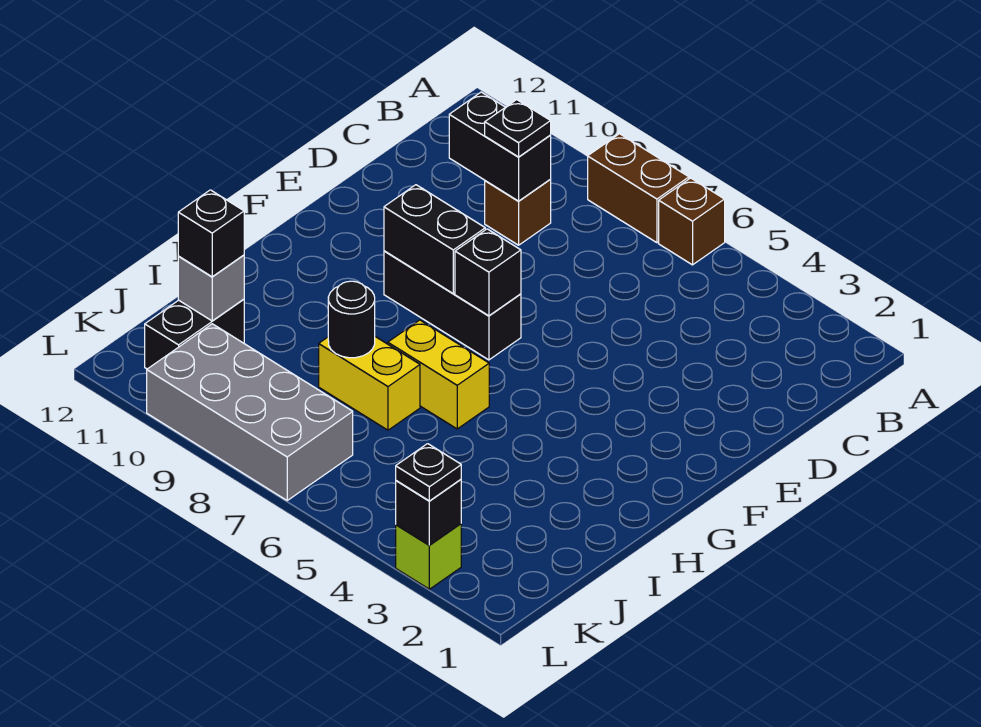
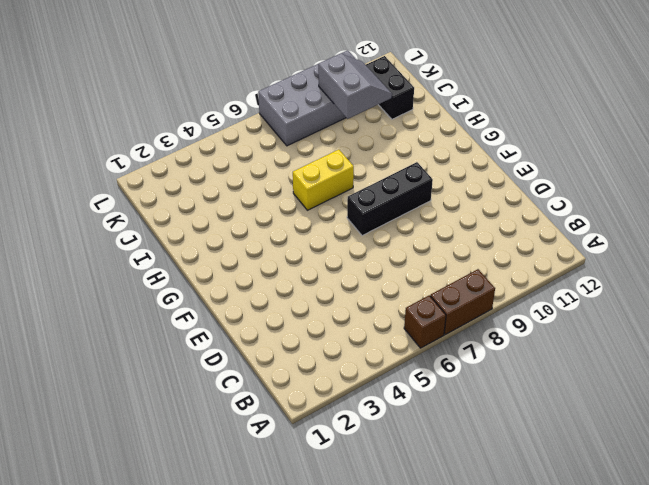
grey slope J9:K10 level 2 top 9 -> none
none -> brown brick C9 level 1
none -> yellow brick I7:I8 level 1
none -> lime brick L3 level 1

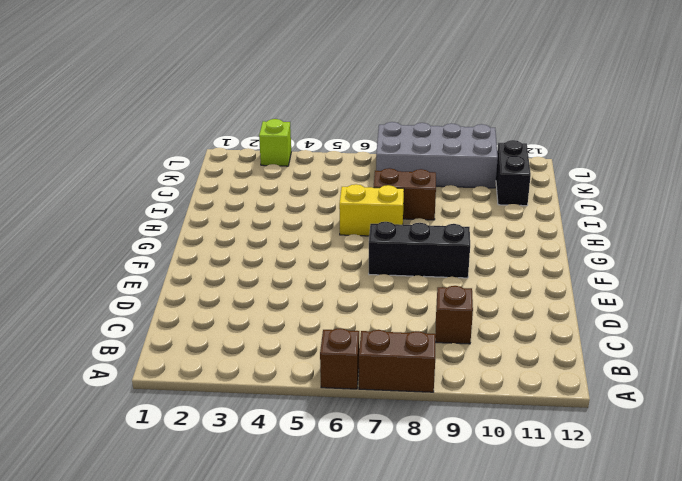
brown brick I7:I8 level 1 -> yellow brick I7:I8 level 1
none -> black brick C9:C10 level 2
none -> black brick F7 level 2
none -> black brick F8:F9 level 2

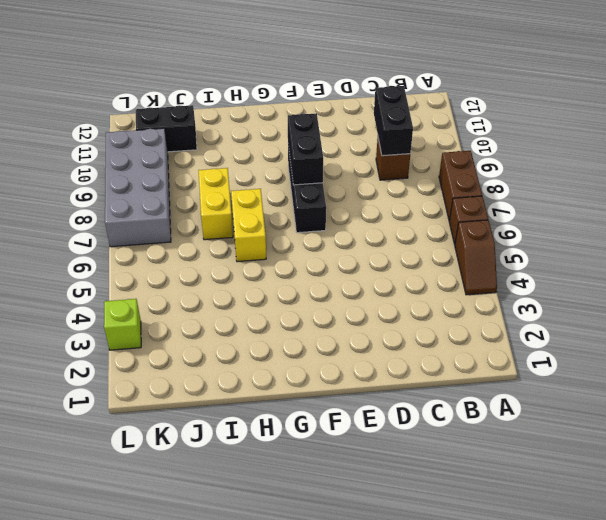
brown slope A4:A5 level 1 top 5 -> none
none -> black brick F7 level 2
none -> black round brick I8 level 2
none -> grey brick J11 level 2

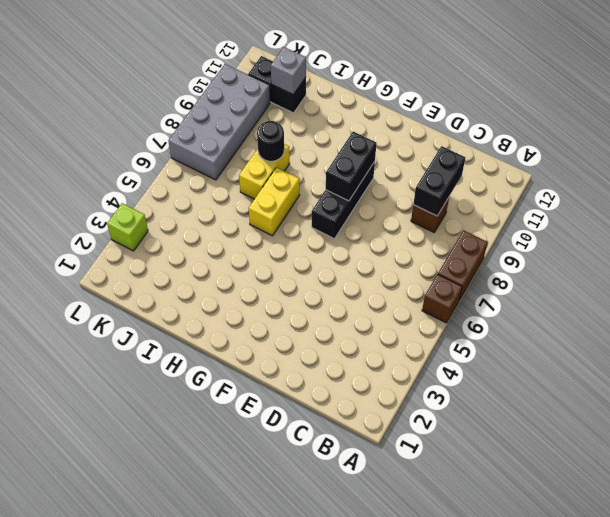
none -> black brick F7 level 2
none -> black brick L3 level 2
none -> black plate C9 level 3

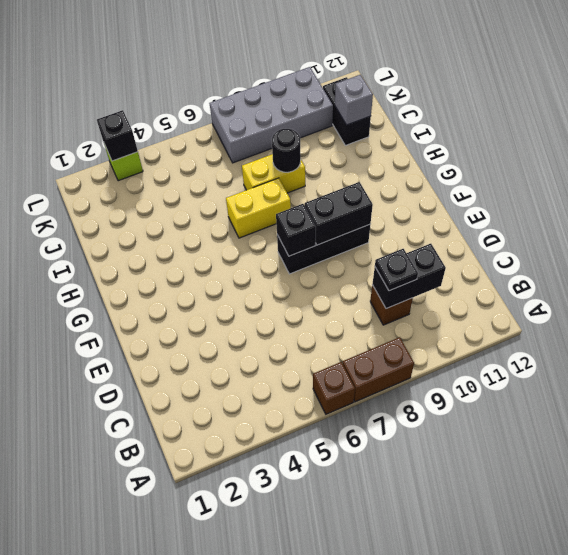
none -> black brick J11 level 3
none -> black plate L3 level 3

